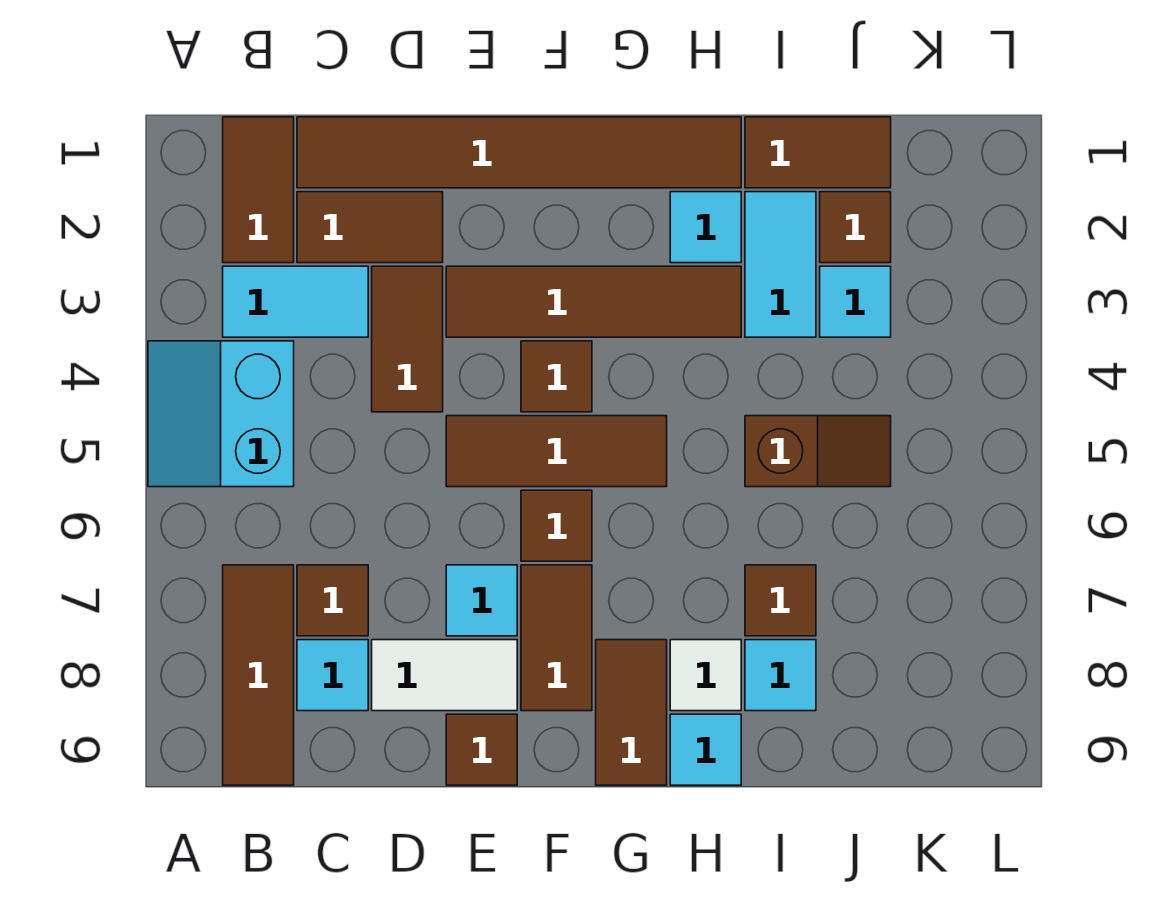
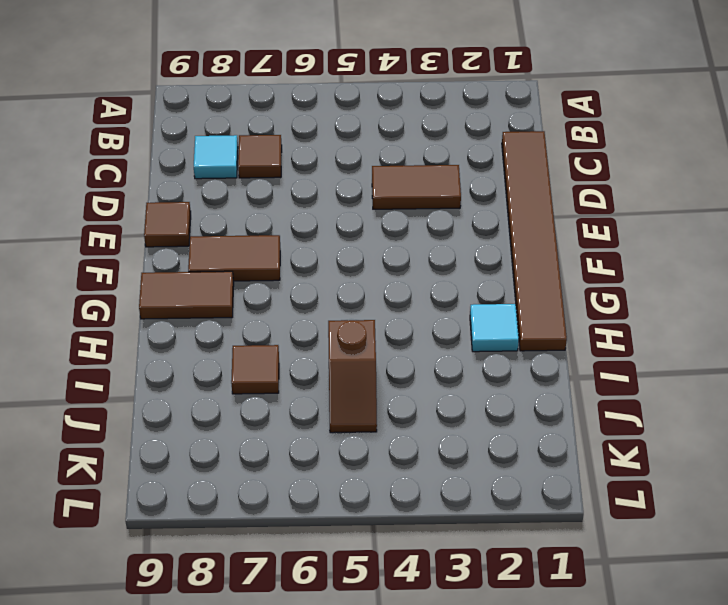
none -> cyan slope A4:B5 level 1 top B
none -> brown tile B1:B2 level 1
none -> cyan tile B3:C3 level 1

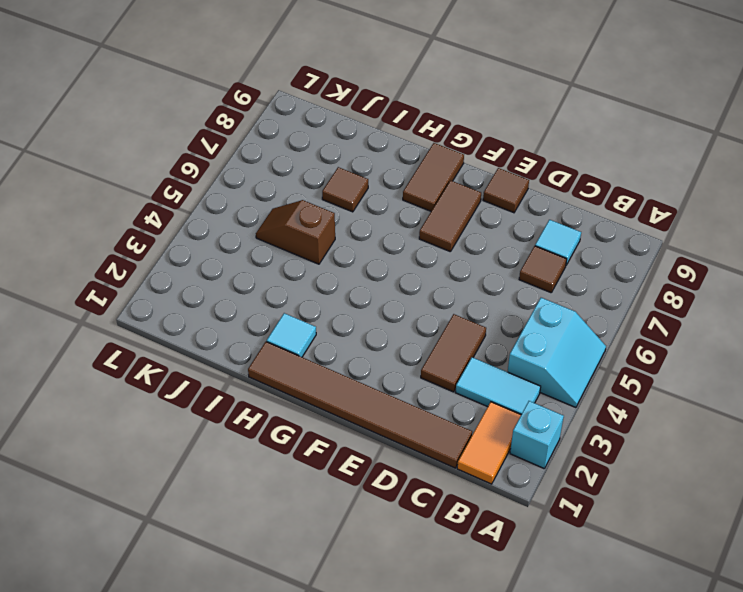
cyan brick A2 level 1 -> none
orange tile B1:B2 level 1 -> brown tile B1:B2 level 1
none -> brown tile B7:B9 level 1
none -> brown tile C2:D2 level 1
none -> white tile D8:E8 level 1

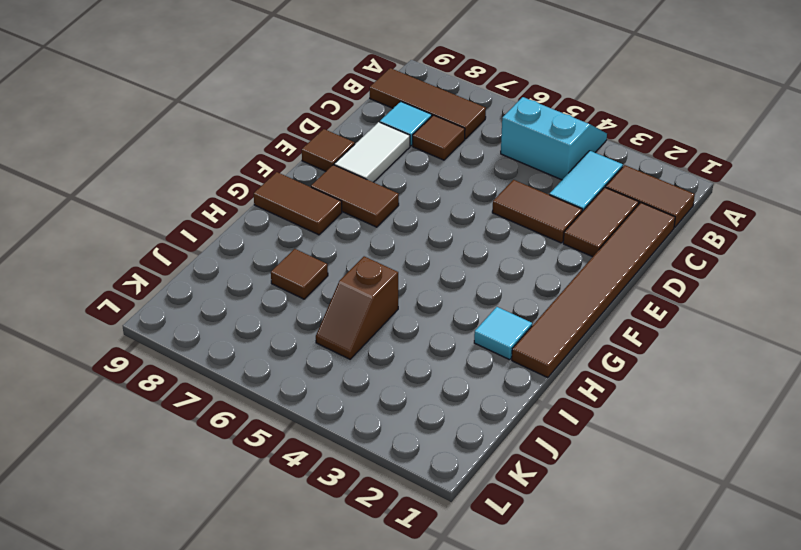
none -> brown tile E3:H3 level 1
none -> brown tile E5:G5 level 1
none -> cyan tile E7 level 1

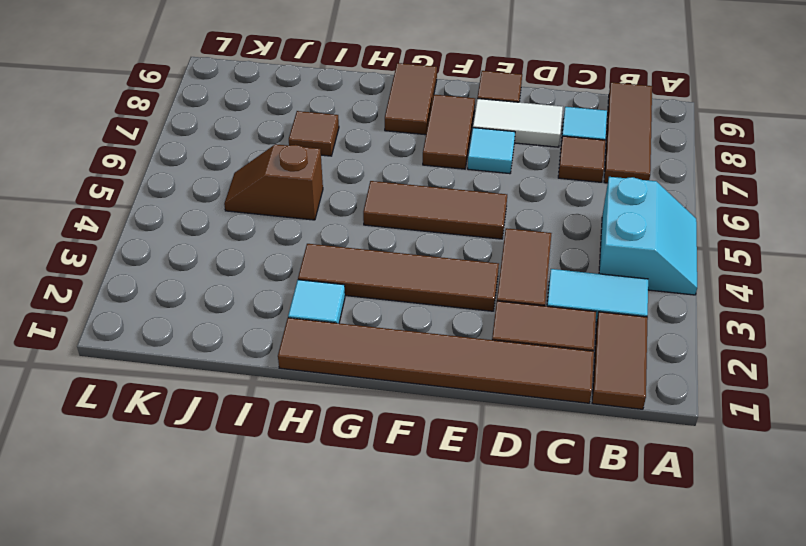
none -> brown tile F4 level 1
none -> brown tile F6 level 1
none -> white tile H8 level 1

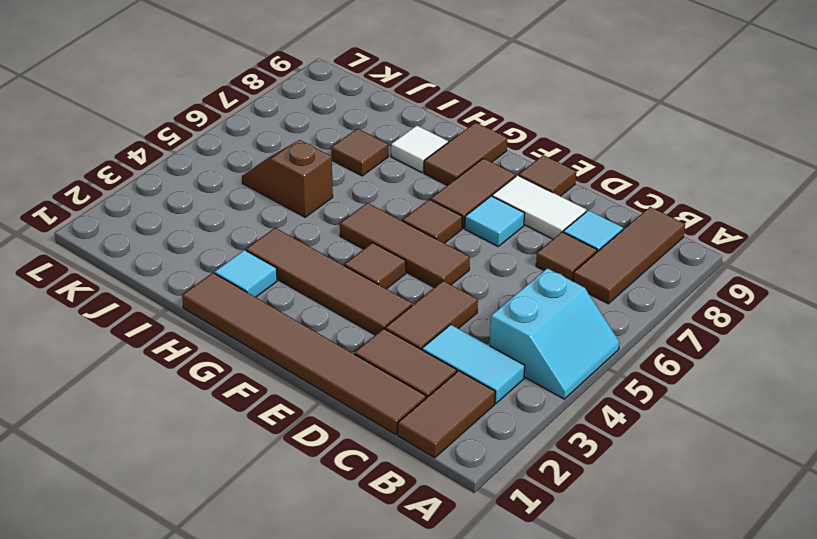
none -> cyan tile H9 level 1
none -> brown tile I1:J1 level 1
none -> cyan tile I2:I3 level 1

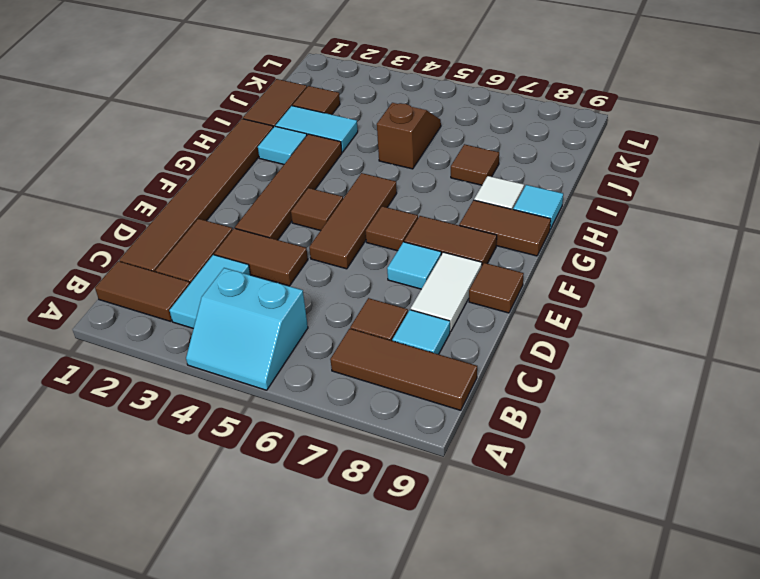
none -> cyan tile I8 level 1
none -> cyan tile J3 level 1

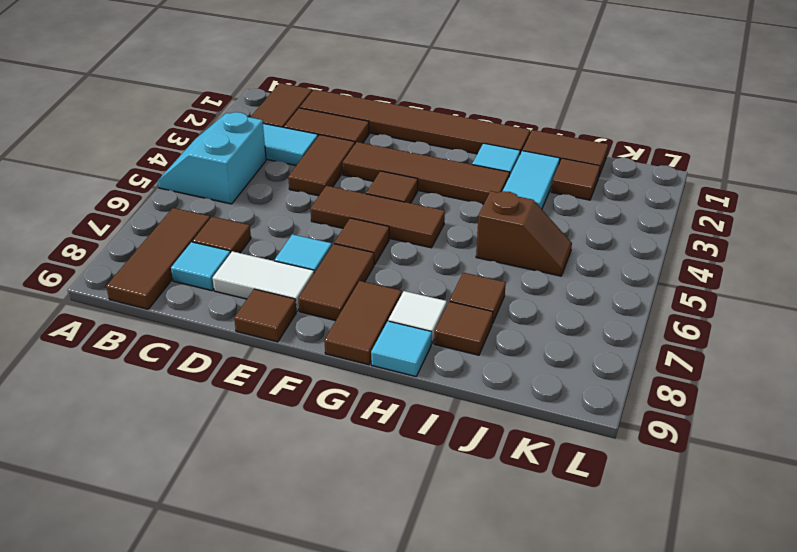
brown tile I8 level 1 -> cyan tile I8 level 1
none -> cyan tile J3 level 1

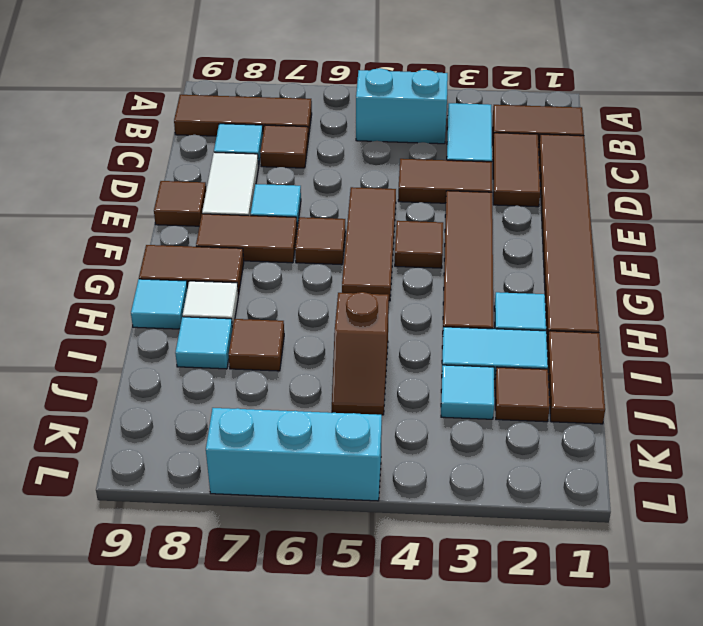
cyan brick L5:L7 level 1 -> none

